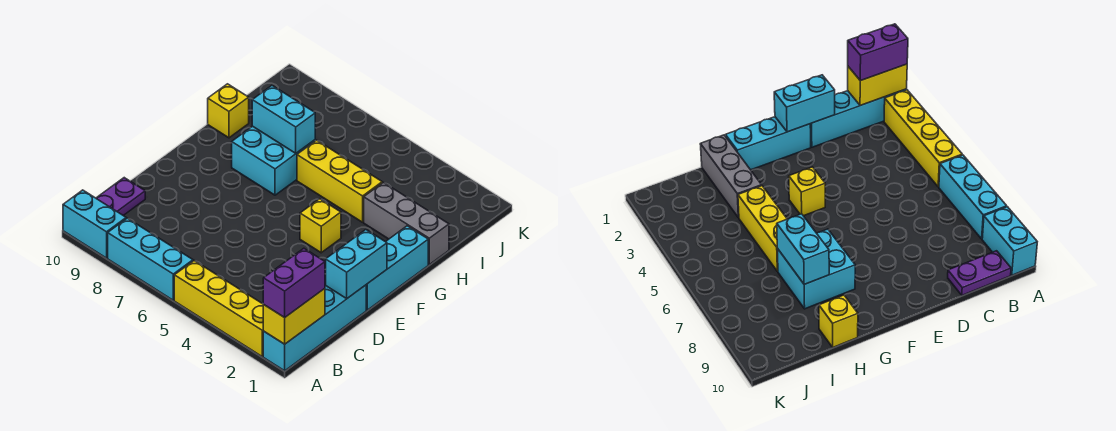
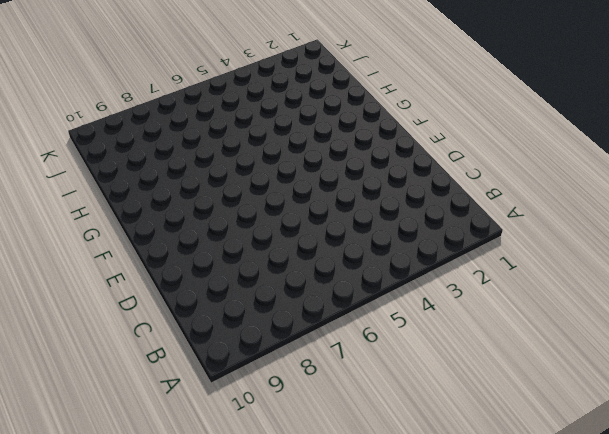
none -> cyan brick A1:D1 level 1
none -> yellow brick A2:A5 level 1
none -> cyan brick A6:A8 level 1

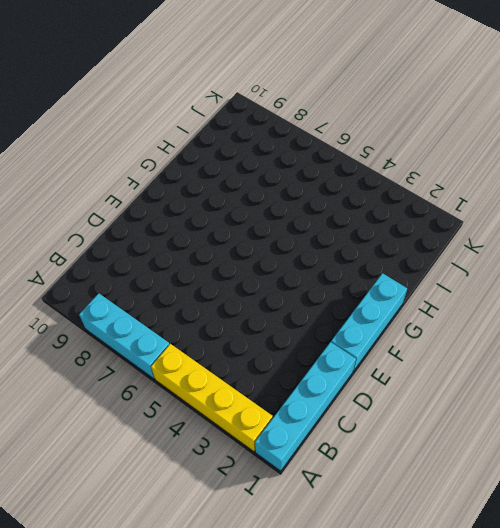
none -> cyan brick A9:A10 level 1
none -> purple plate B10:C10 level 1
none -> yellow brick F4 level 1

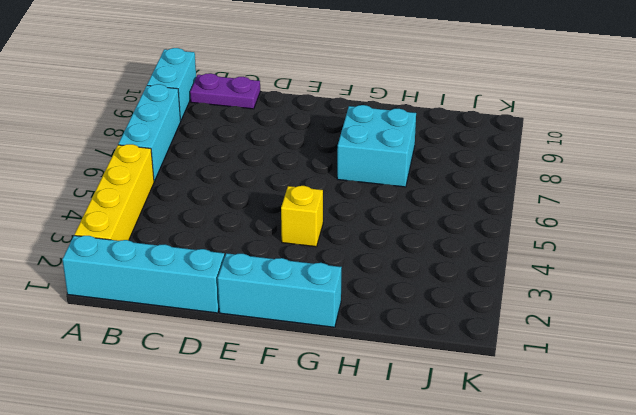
none -> grey brick H1:H3 level 1
none -> yellow brick H4:H6 level 1
none -> yellow brick H10 level 1

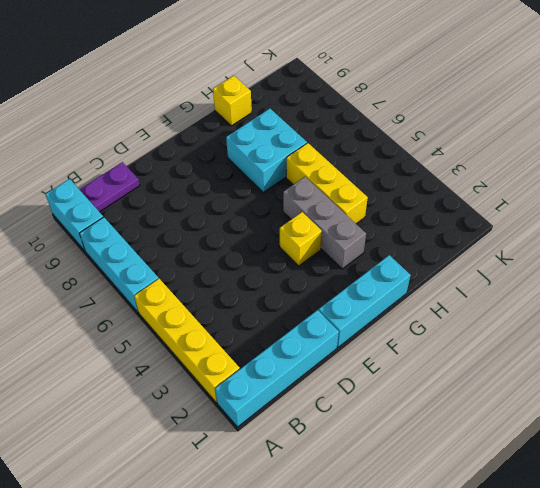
grey brick G3:G5 level 1 -> grey brick H1:H3 level 1
none -> yellow brick A1:B1 level 2
none -> cyan brick D1:E1 level 2
none -> cyan brick H7:H8 level 2

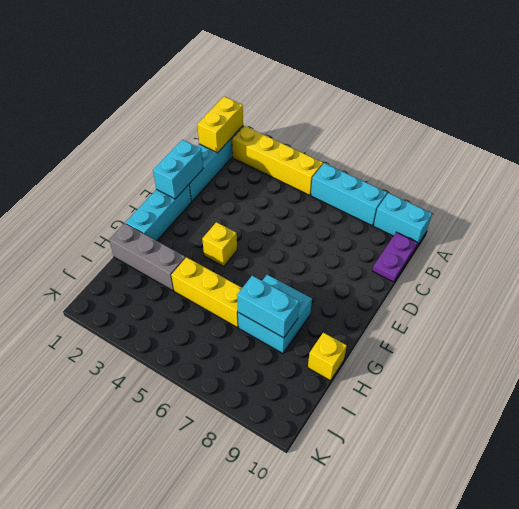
none -> purple brick A1:B1 level 3

